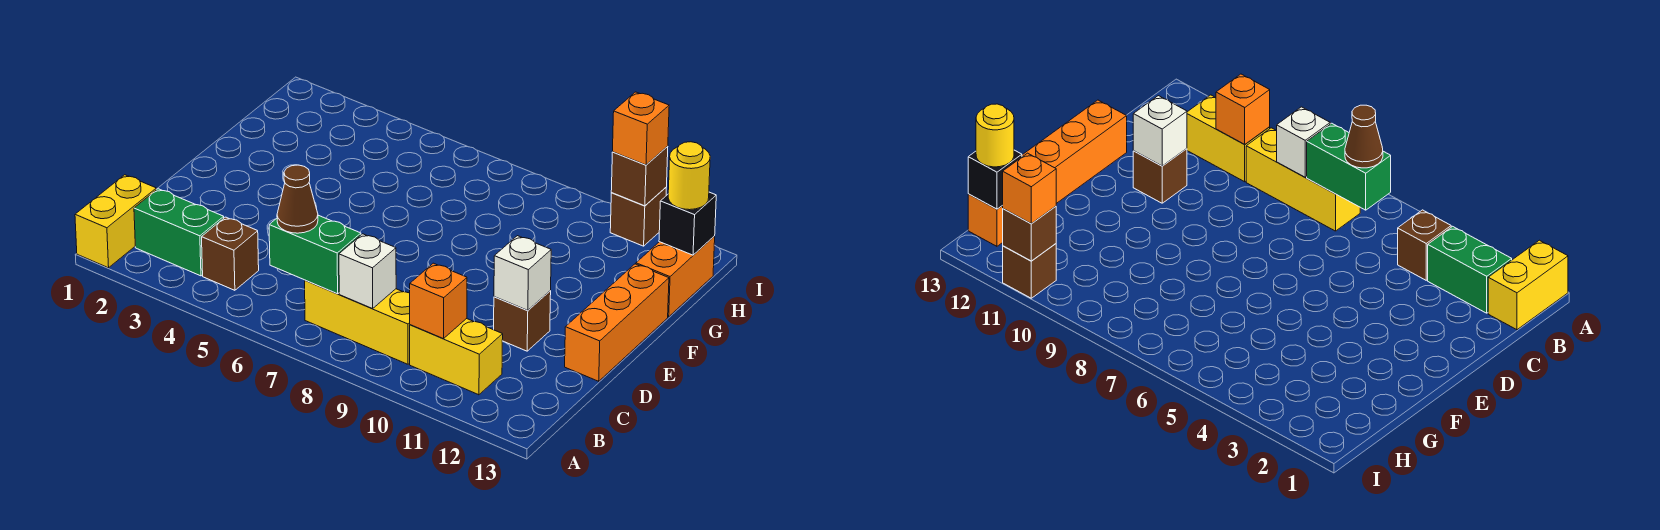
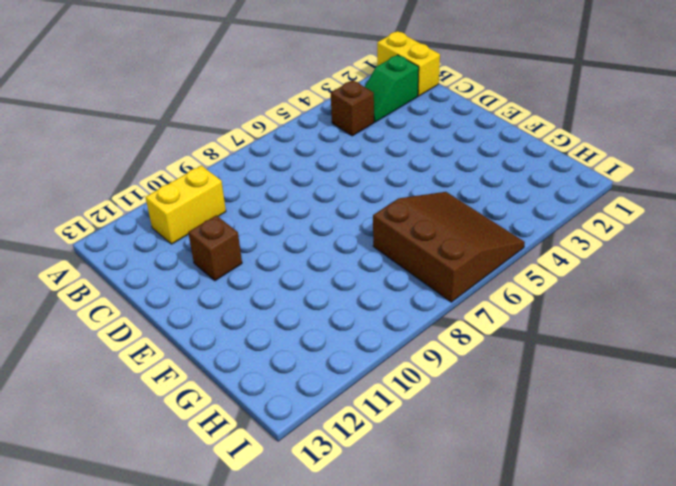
green slope B2:B3 level 1 top 2 -> green brick B2:B3 level 1
brown slope G5:I7 level 1 top 7 -> none
none -> yellow brick B7:B9 level 1
none -> orange brick D13:F13 level 1
none -> orange brick G13:H13 level 1

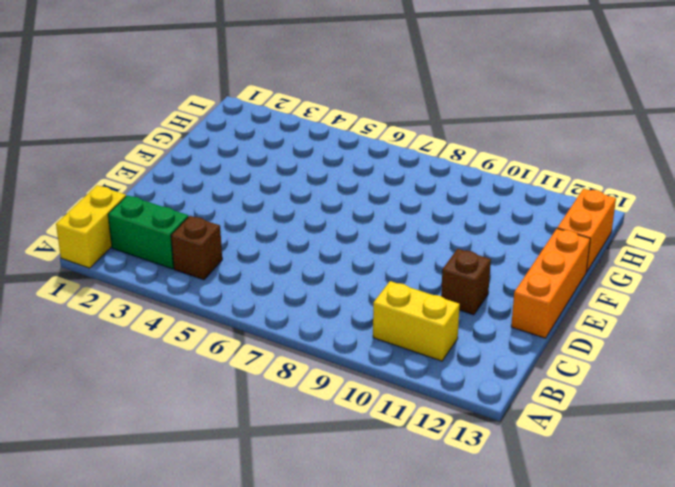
none -> yellow brick B7:B9 level 1
none -> brown brick I11 level 1
none -> green brick B6:B7 level 2

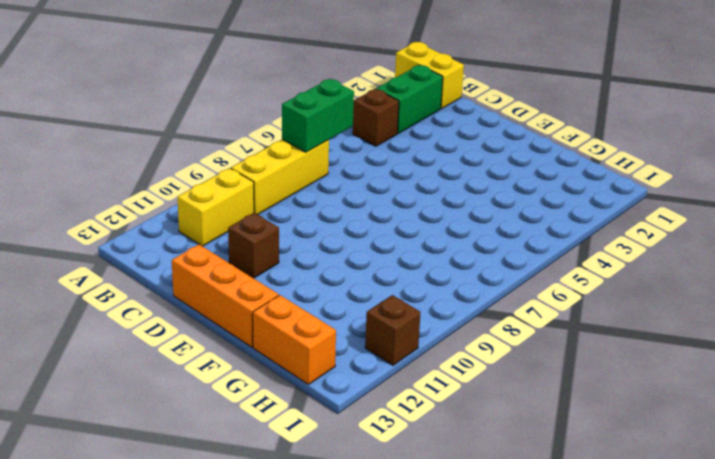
none -> white brick B8 level 2
none -> orange brick B10 level 2
none -> white brick D11 level 2

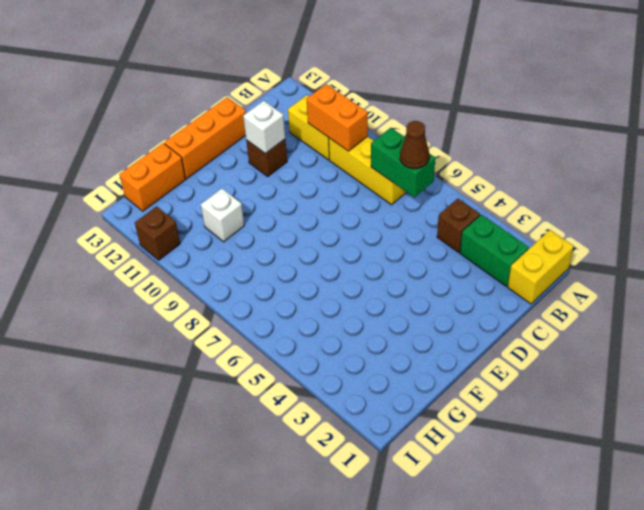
orange brick B9:B10 level 2 -> orange brick B10 level 2
white brick G10 level 1 -> white brick B8 level 2
none -> black brick H13 level 2
none -> brown brick I11 level 2
none -> yellow round brick H13 level 3

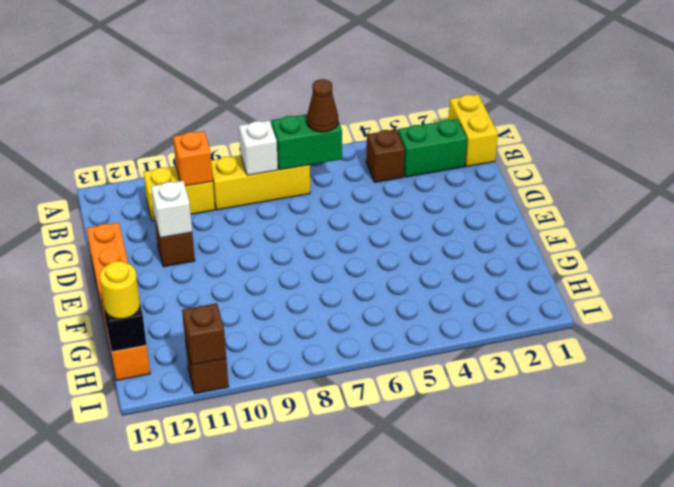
none -> orange brick I11 level 3

